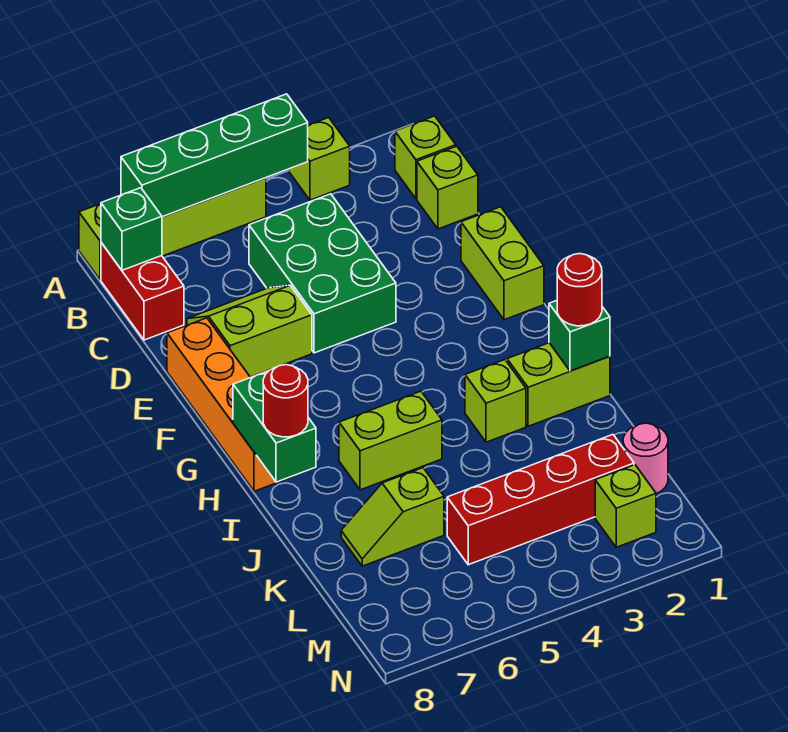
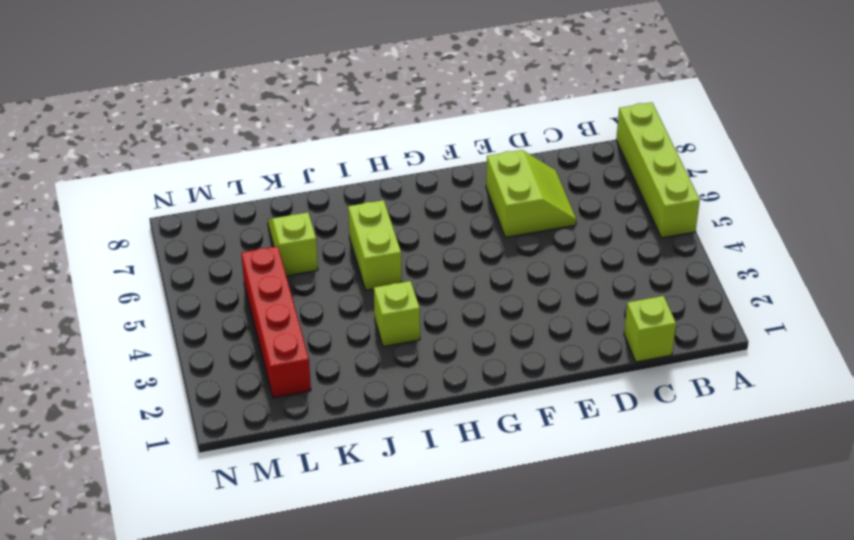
none -> lime brick A3 level 1
none -> lime brick B1 level 1
none -> red brick B8:C8 level 1

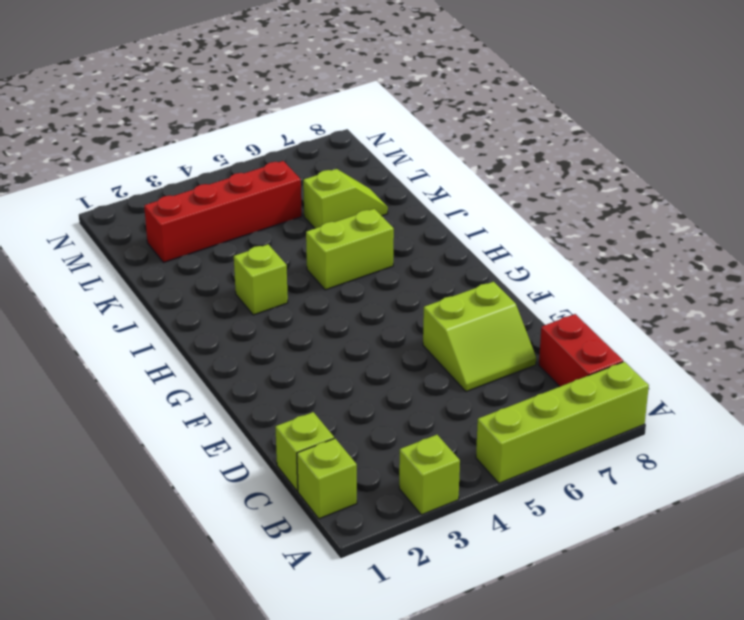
none -> green brick C4:E5 level 1
none -> lime brick E1:F1 level 1
none -> orange brick E8:H8 level 1

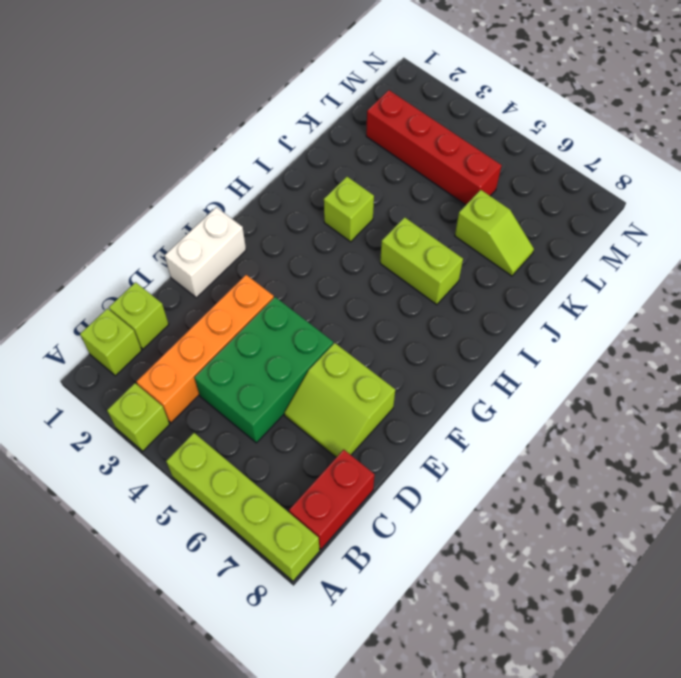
orange brick B3:E3 level 1 -> orange brick E8:H8 level 1
white brick E1:F1 level 1 -> lime brick E1:F1 level 1
none -> lime brick I1:I2 level 1
none -> pink round brick L1 level 1
none -> lime brick M2 level 1

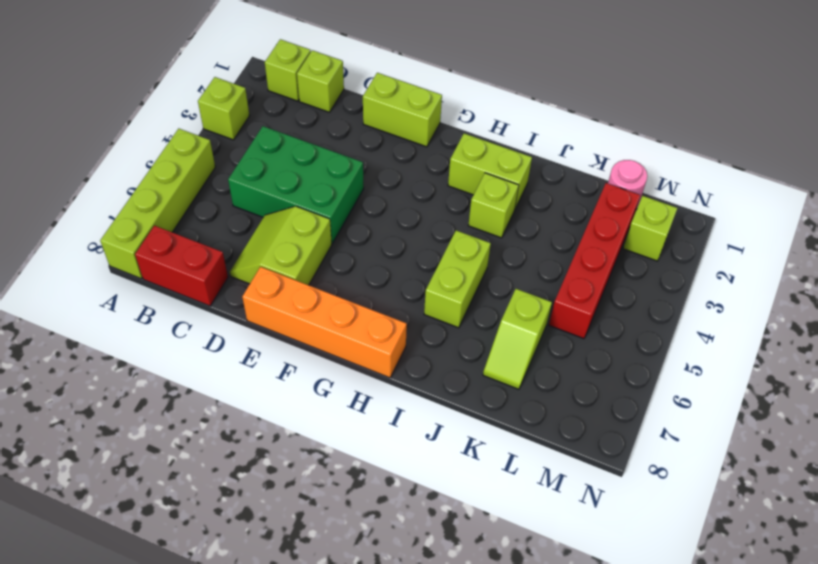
lime brick H2:I2 level 1 -> lime brick I1:I2 level 1
none -> green brick A4:A7 level 2
none -> green brick B8 level 2
none -> green brick H8:I8 level 2

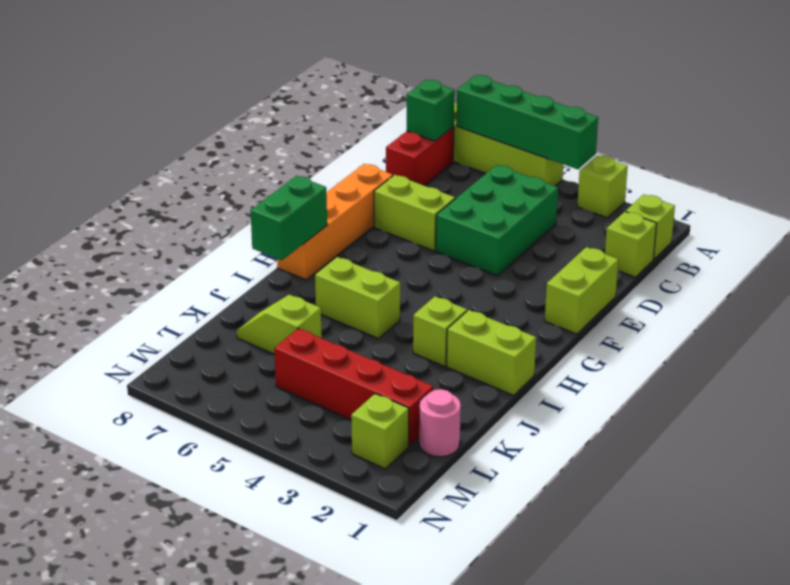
none -> green brick I1 level 2
none -> red round brick I1 level 3
none -> red round brick I8 level 3

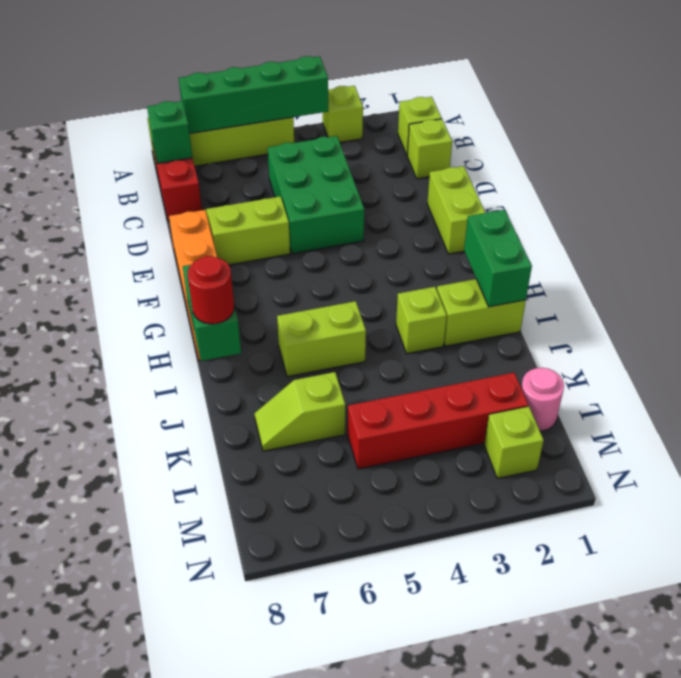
green brick H1:I1 level 2 -> green brick I1 level 2
none -> red round brick I1 level 3

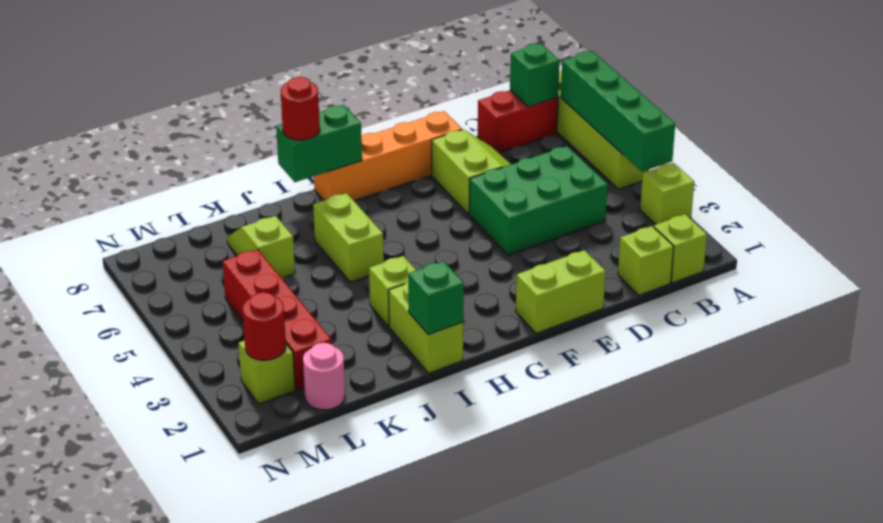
red round brick M2 level 2 -> red round brick I1 level 3

